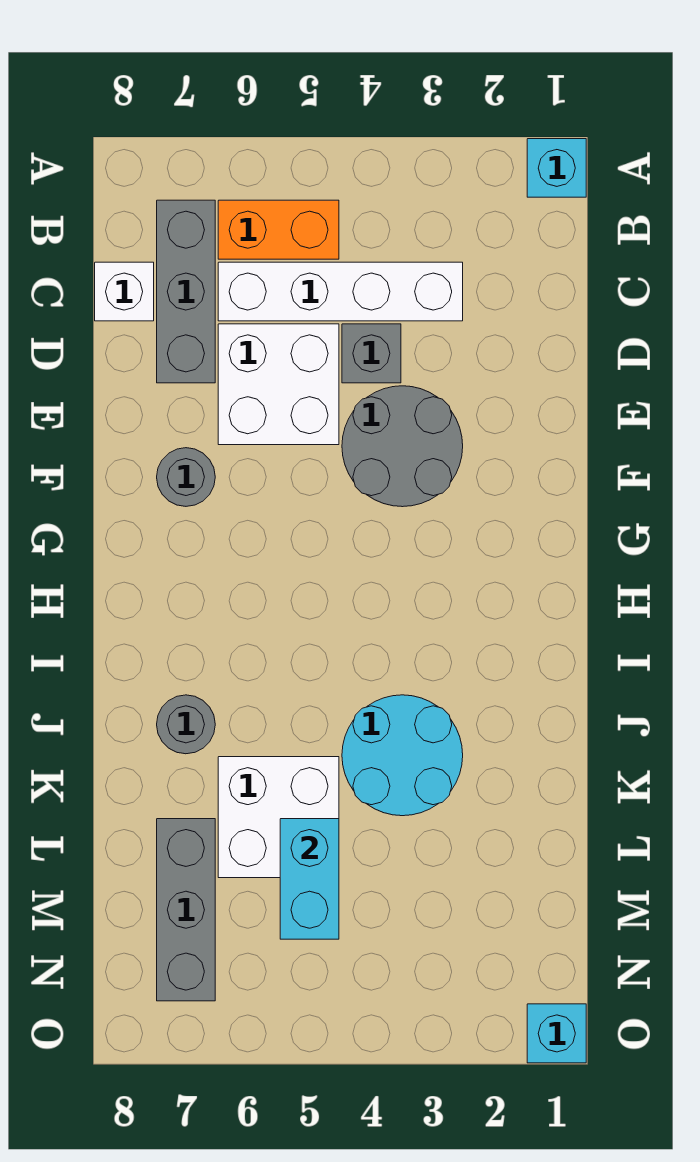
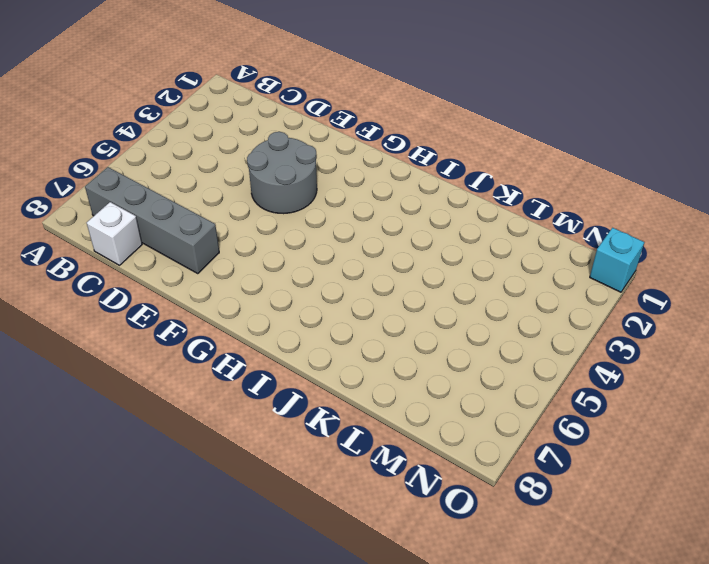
grey brick B7:E7 level 1 -> grey brick B7:D7 level 1
none -> cyan brick A1 level 1
none -> orange brick B5:B6 level 1
none -> white brick C3:C6 level 1

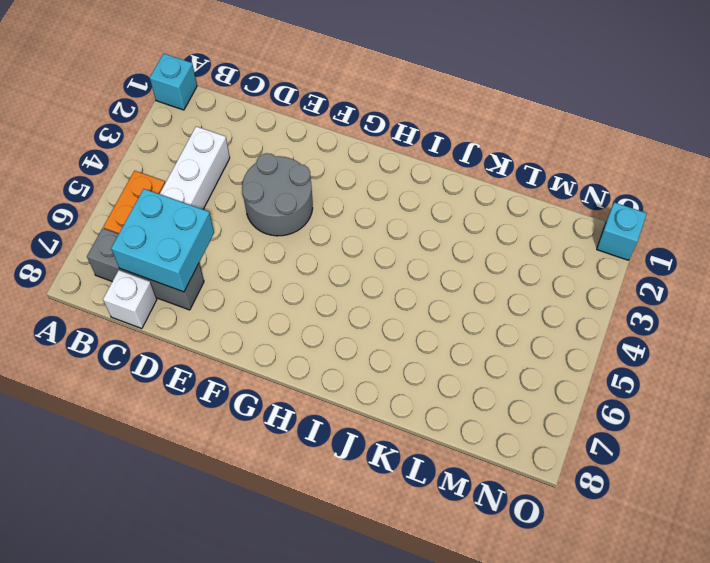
cyan brick C6:D7 level 2 -> none
none -> grey brick D4 level 1
none -> white brick D5:E6 level 1
none -> grey round brick F7 level 1

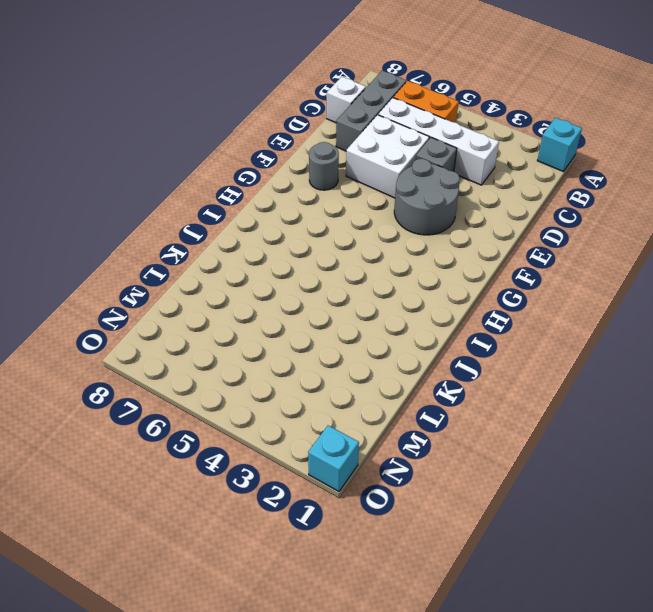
none -> cyan round brick J3:K4 level 1
none -> grey round brick J7 level 1
none -> white brick K5:L6 level 1

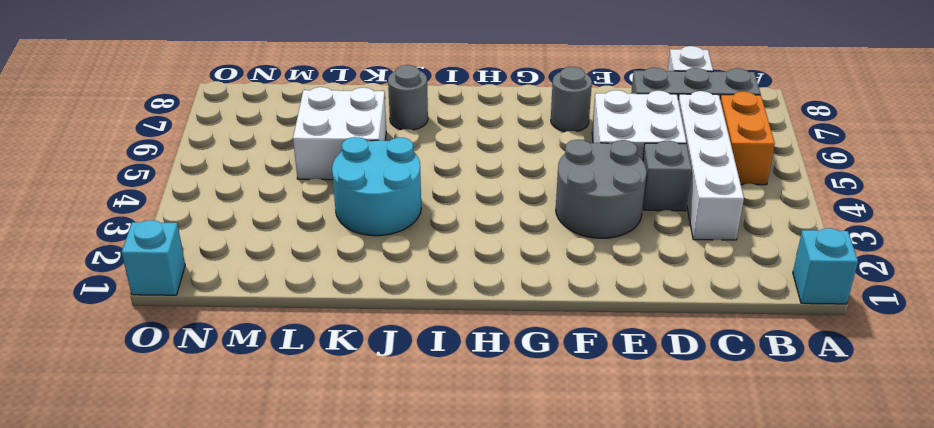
none -> grey brick L7:N7 level 1
none -> cyan brick L5:M5 level 2

